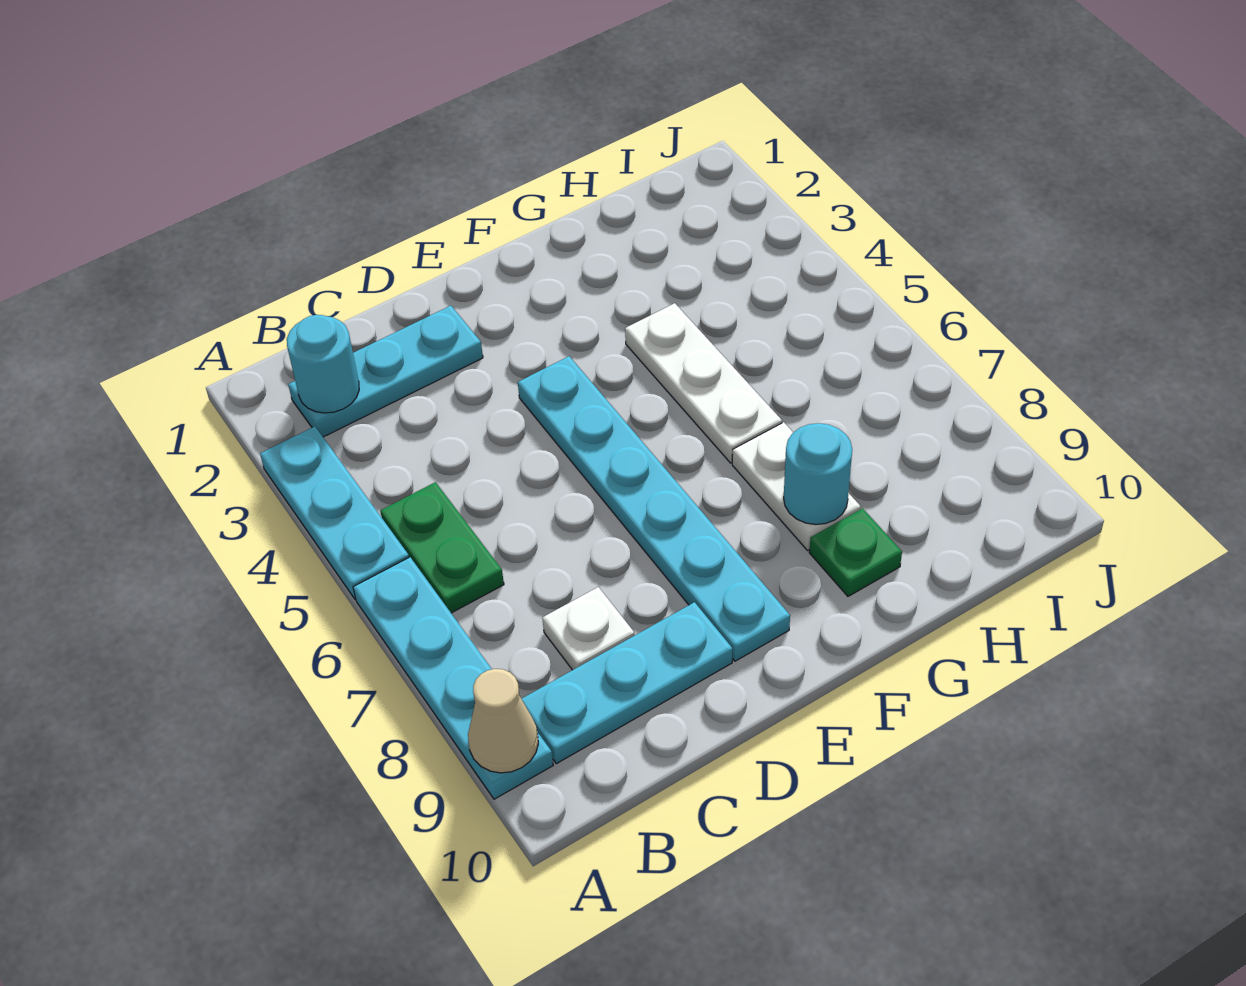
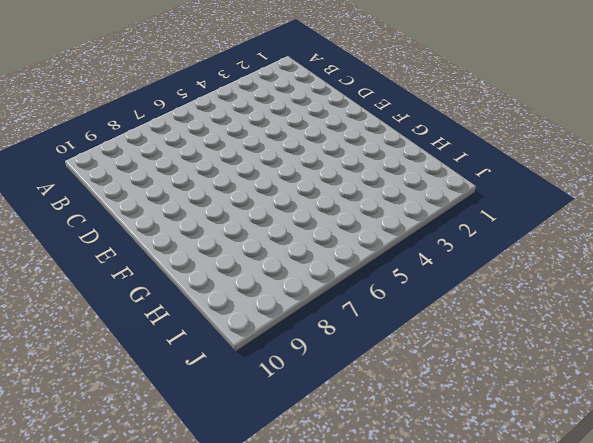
none -> cyan plate A3:A5 level 1
none -> cyan plate A6:A9 level 1
none -> cyan plate B2:D2 level 1

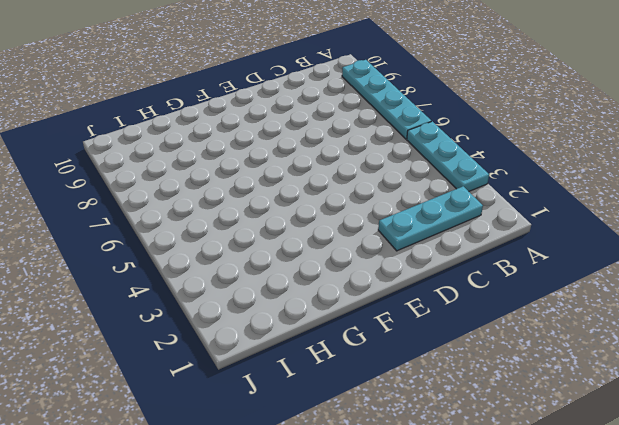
none -> green plate B5:B6 level 1
none -> cyan plate B9:D9 level 1
none -> white plate C8 level 1

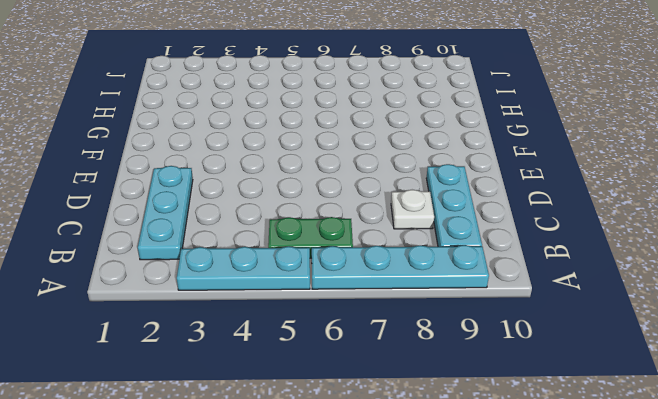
none -> cyan plate E4:E9 level 1
none -> white plate G4:G6 level 1
none -> white plate G7:G8 level 1

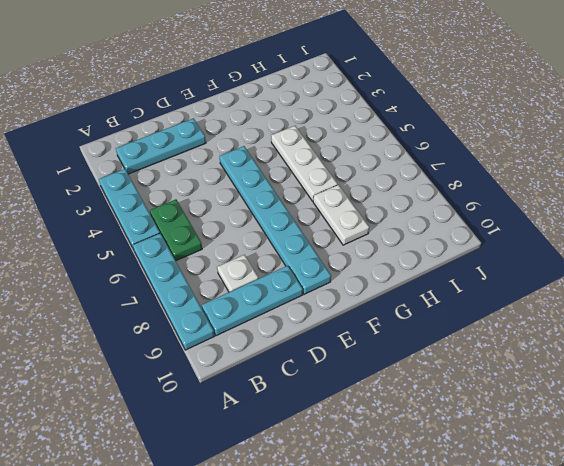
none -> green plate G9 level 1
none -> tan cone A9 level 2
none -> cyan round brick B2 level 2

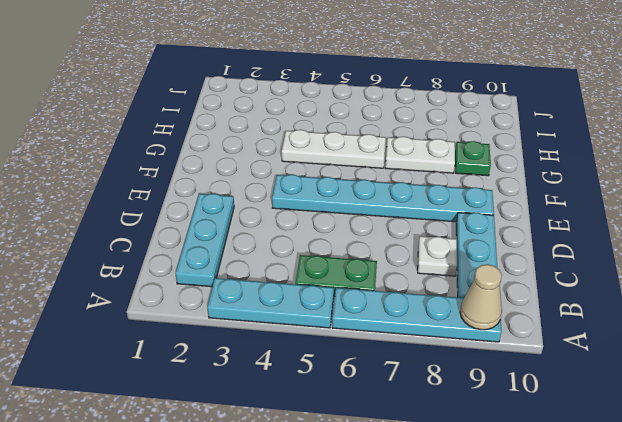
none -> cyan round brick B2 level 2
none -> cyan round brick G8 level 2

